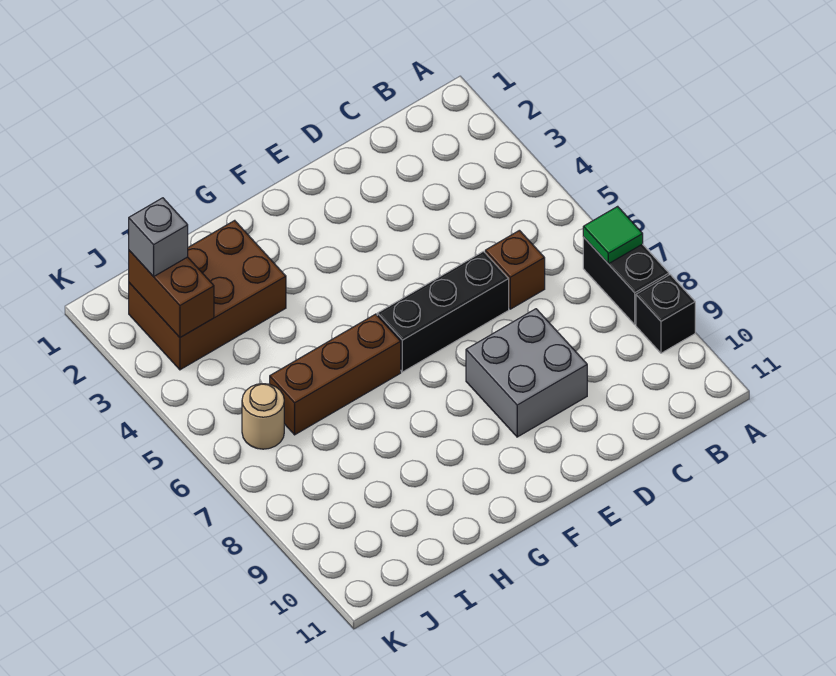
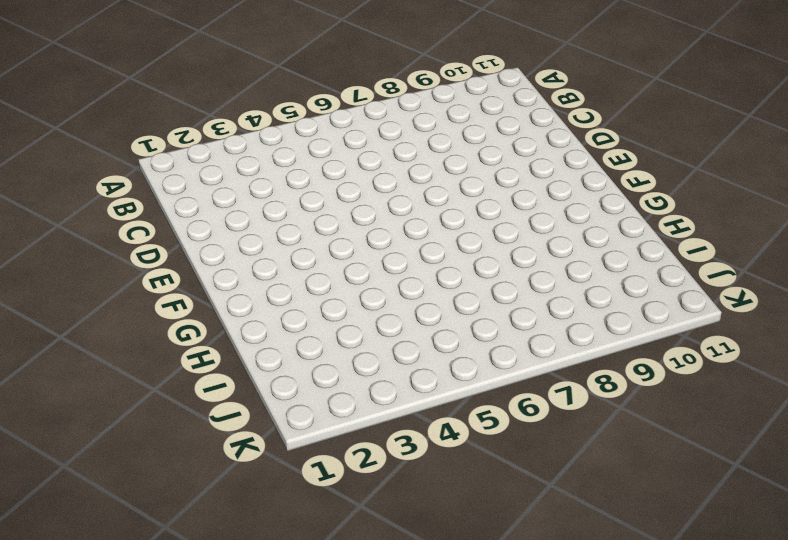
none -> black brick A7:A8 level 1
none -> black brick A9 level 1

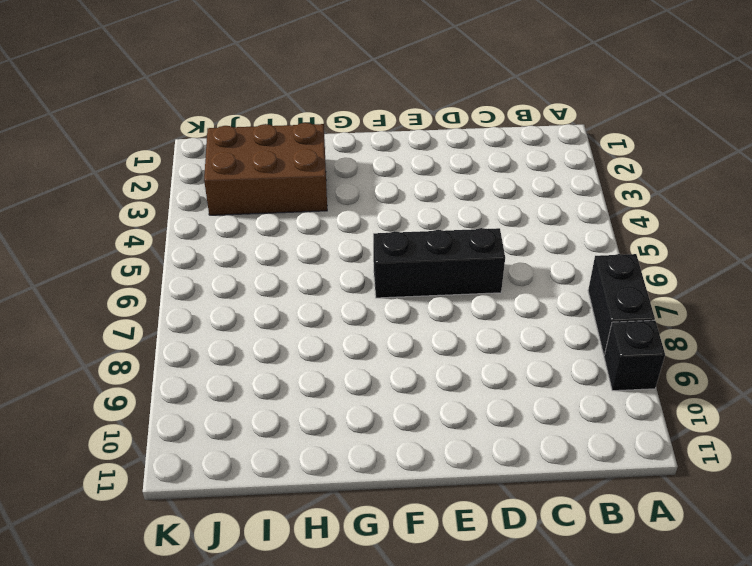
none -> brown brick C6 level 1
none -> grey brick D8:E9 level 1

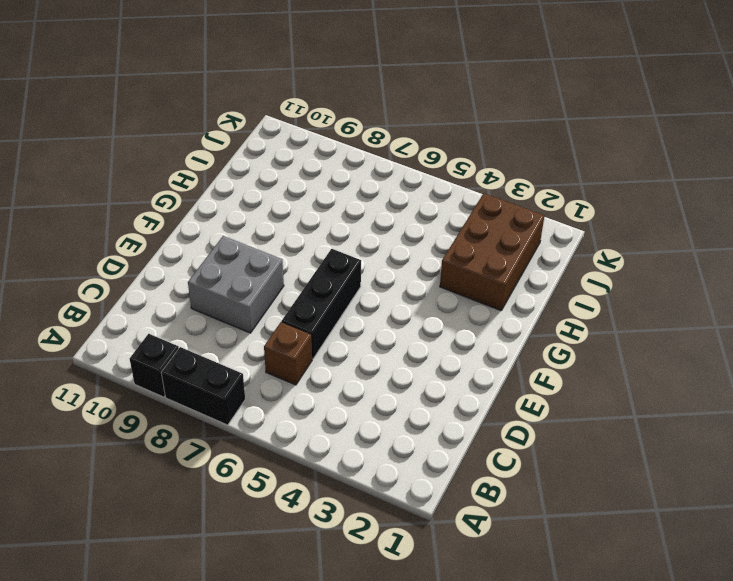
none -> brown brick G6:I6 level 1
none -> tan round brick J6 level 1

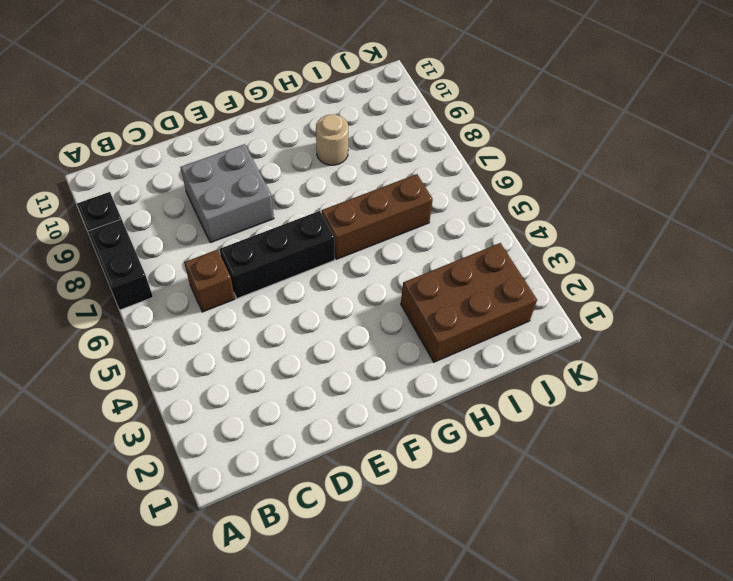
tan round brick H9 level 1 -> tan round brick J6 level 1
none -> green tile A7 level 2
none -> brown brick J2:J3 level 2

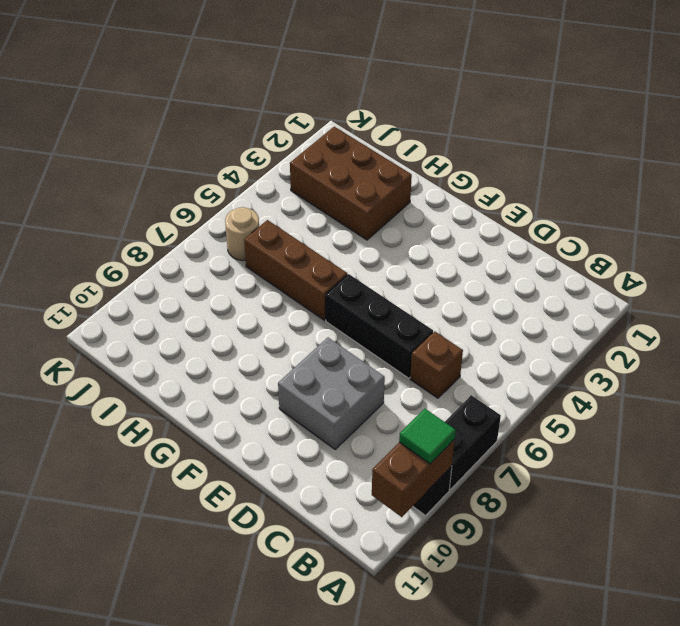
brown brick A9:A10 level 2 -> brown brick J2:J3 level 2
green tile A9 level 3 -> green tile A7 level 2
none -> grey brick J2 level 3

